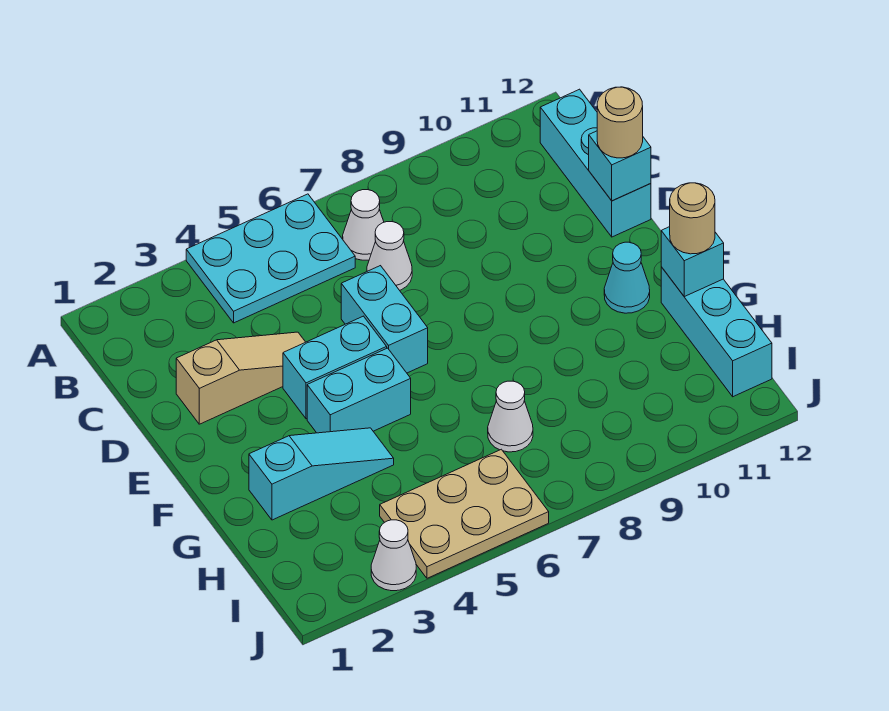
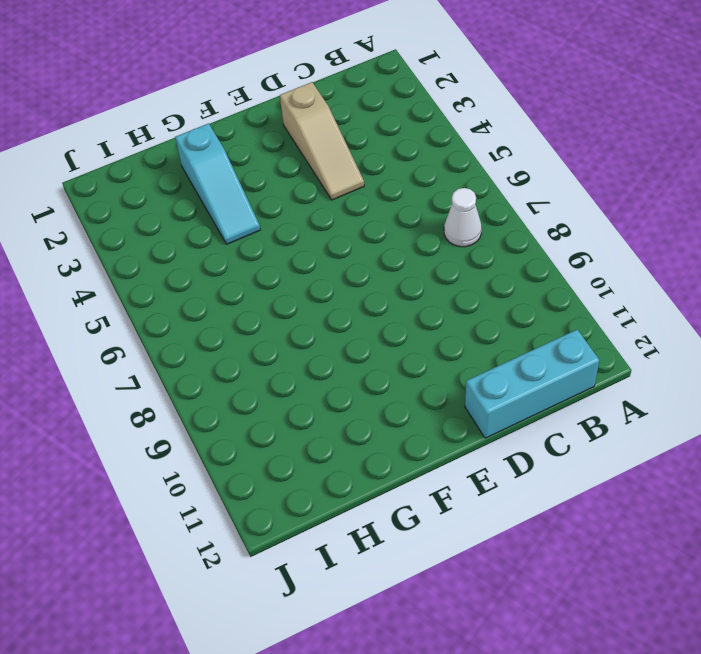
none -> cyan plate A4:B6 level 1
none -> white cone C7 level 1
none -> cyan brick D6:E6 level 1

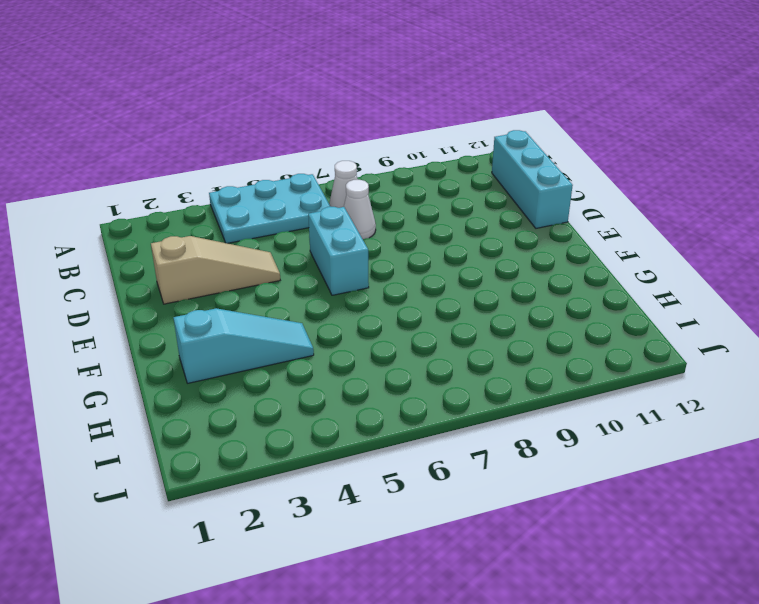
none -> cyan brick E4:E5 level 1
none -> cyan brick F4:F5 level 1
none -> cyan cone F11 level 1

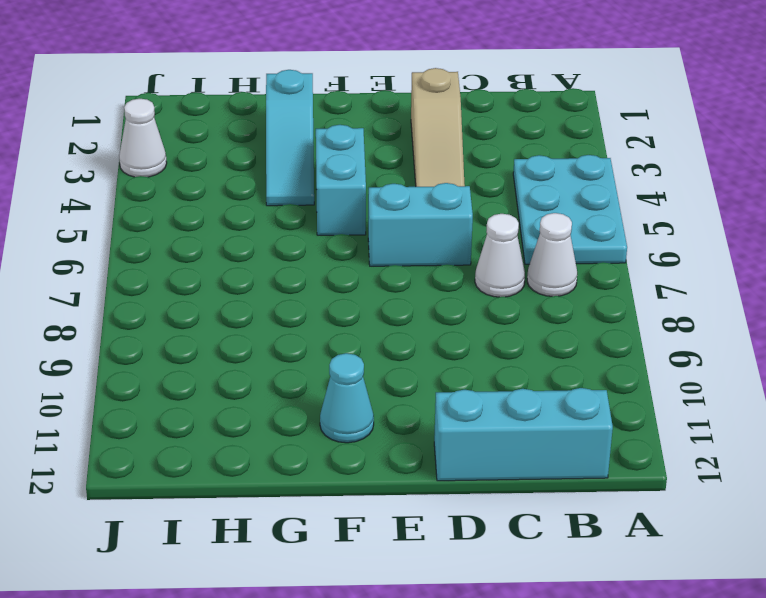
none -> cyan brick E4:E5 level 1
none -> cyan brick G12:I12 level 1
none -> white cone H7 level 1

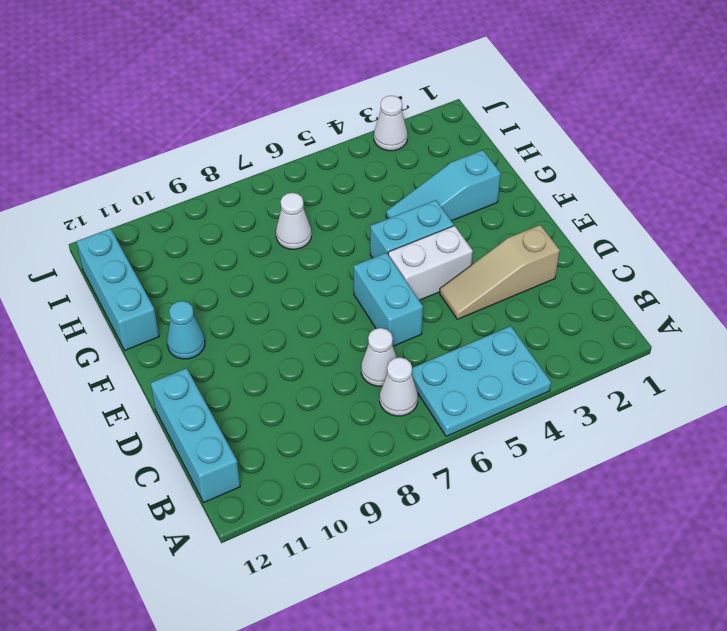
white brick E4:E5 level 1 -> cyan brick E4:E5 level 1
none -> tan plate I4:J6 level 1
none -> cyan brick D12 level 2
none -> cyan brick G12 level 2

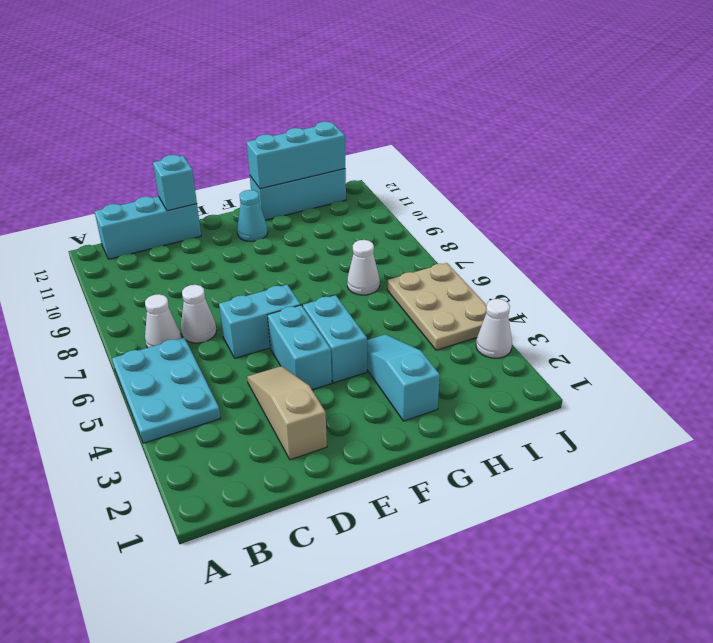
cyan brick G12:I12 level 2 -> cyan brick G12 level 2
none -> tan round brick D12 level 3
none -> tan round brick G12 level 3

